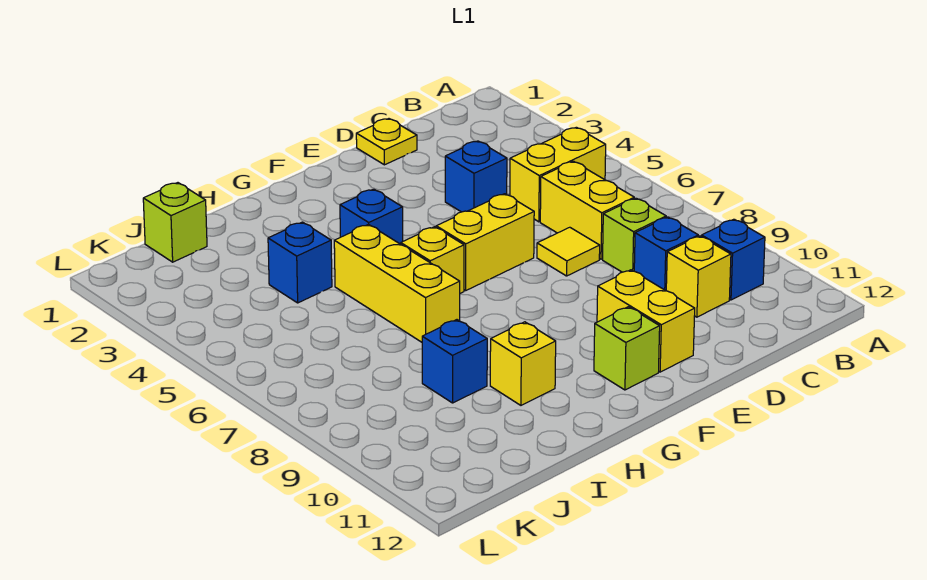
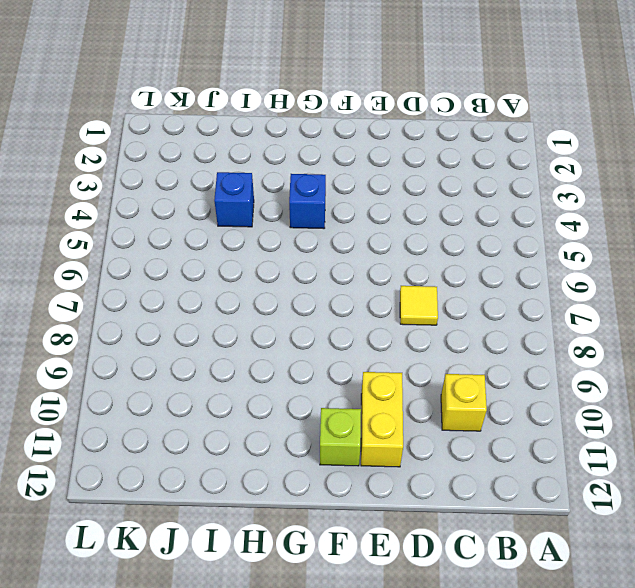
none -> yellow brick B5:C5 level 1
none -> blue brick B10 level 1
none -> yellow brick C6:C7 level 1

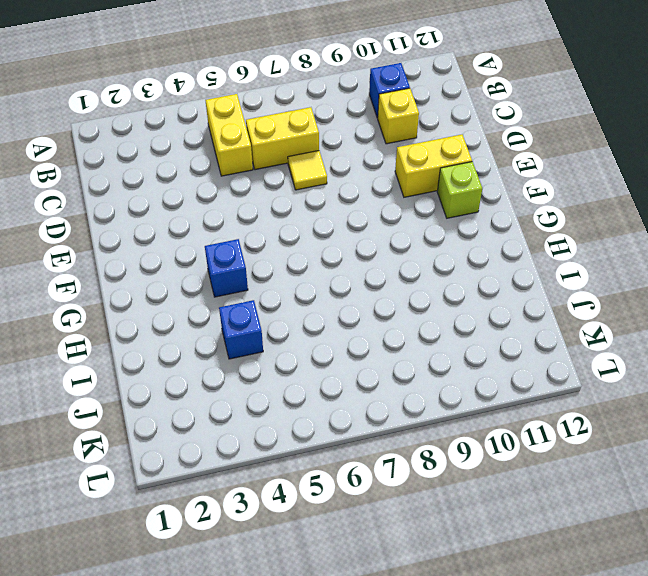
none -> lime brick C8 level 1
none -> blue brick C9 level 1
none -> yellow plate D1 level 1

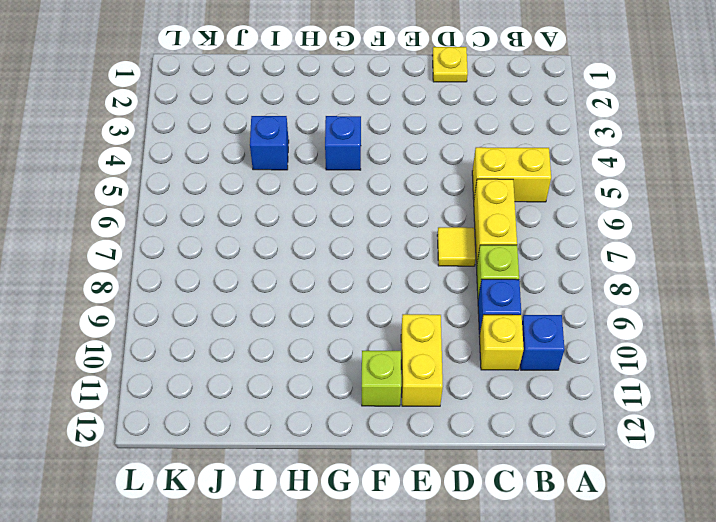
none -> blue brick D4 level 1
none -> yellow brick E6:F6 level 1
none -> yellow brick G6 level 1

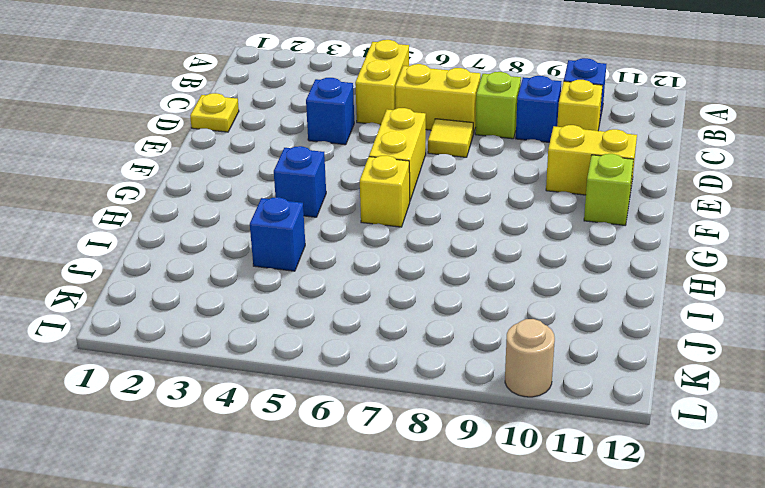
tan round brick L10 level 1 -> none
none -> yellow brick H5:H7 level 1
none -> yellow brick H10 level 1
none -> blue brick I9 level 1

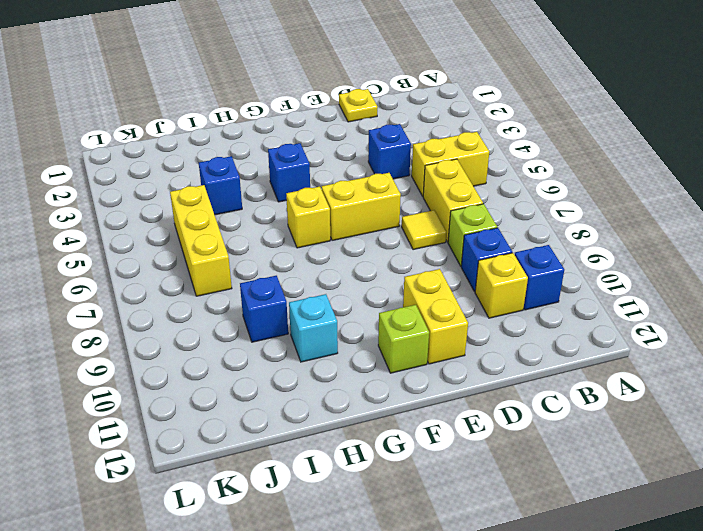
cyan brick H10 level 1 -> yellow brick H10 level 1
yellow brick J5:J7 level 1 -> yellow brick H5:H7 level 1
none -> lime brick J1 level 1

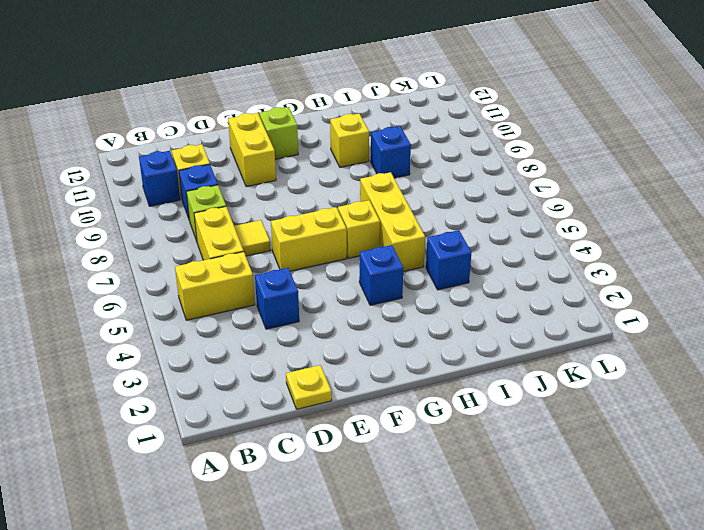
none -> lime brick J1 level 1

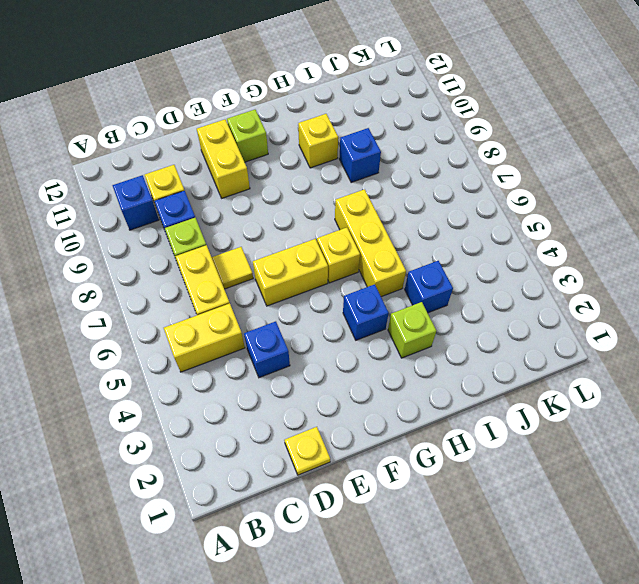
lime brick H3 level 1 -> lime brick J1 level 1

